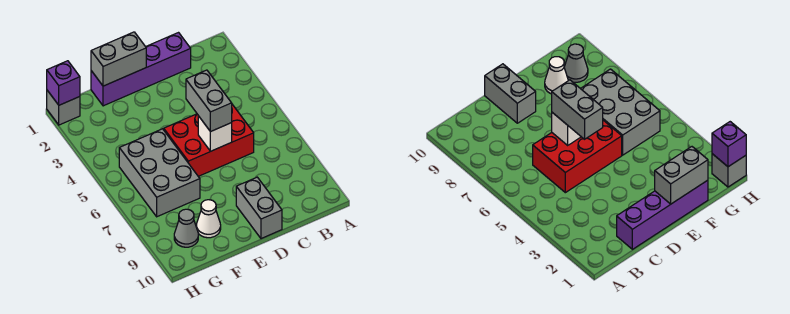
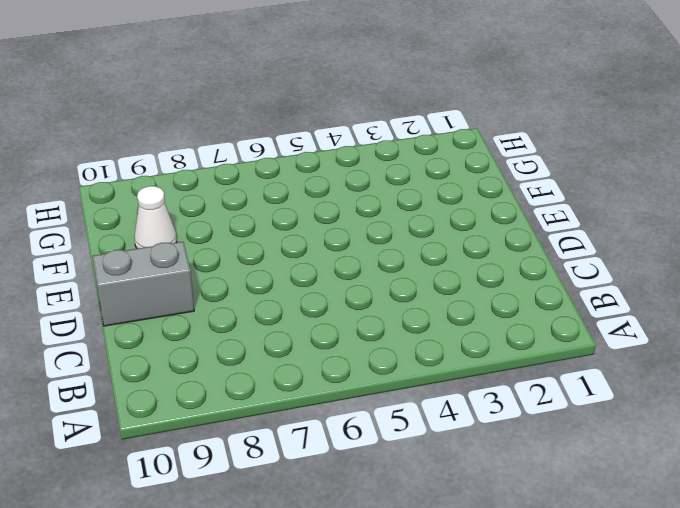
none -> purple brick C1:F1 level 1
none -> red brick C5:E6 level 1

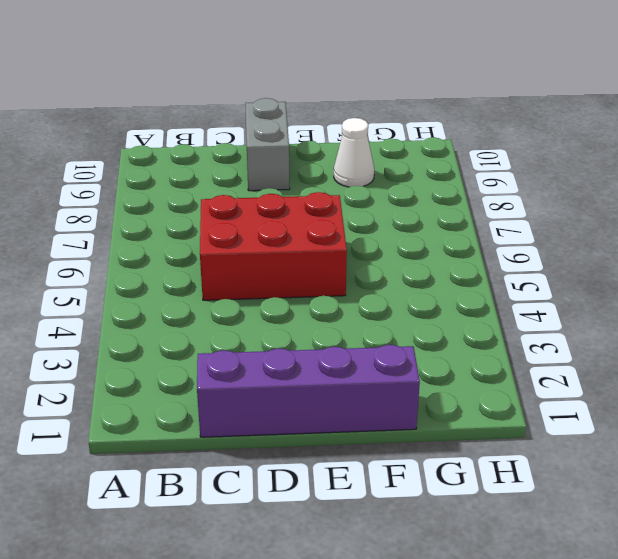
none -> grey brick F5:G7 level 1
none -> grey cone G9 level 1

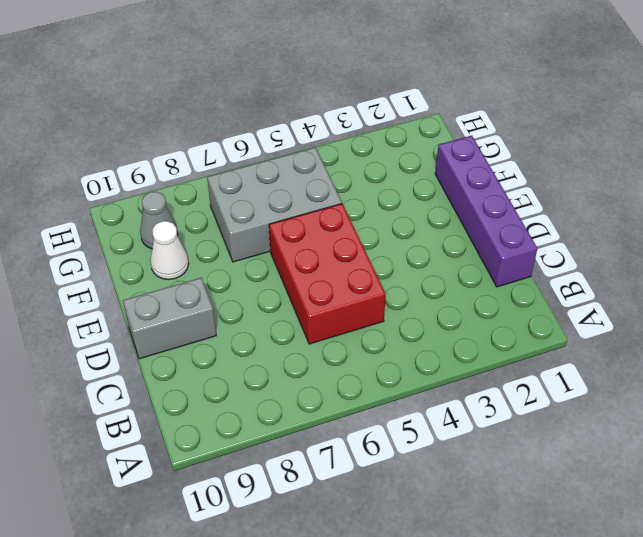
none -> grey brick H1 level 1
none -> white brick D6 level 2

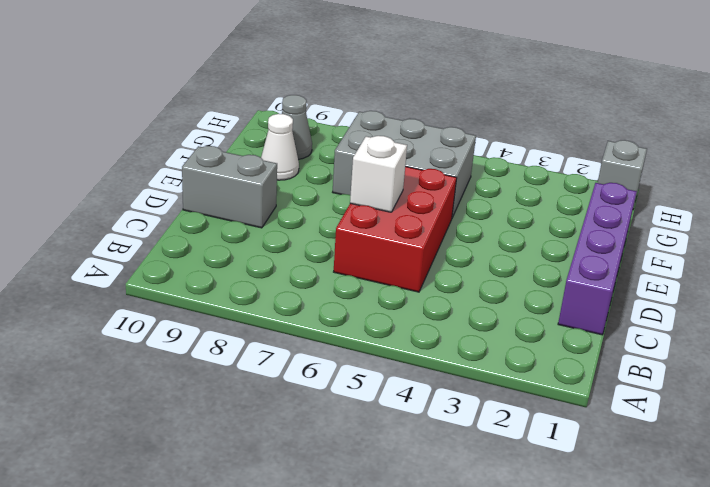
none -> grey brick E1:F1 level 2
none -> purple brick H1 level 2

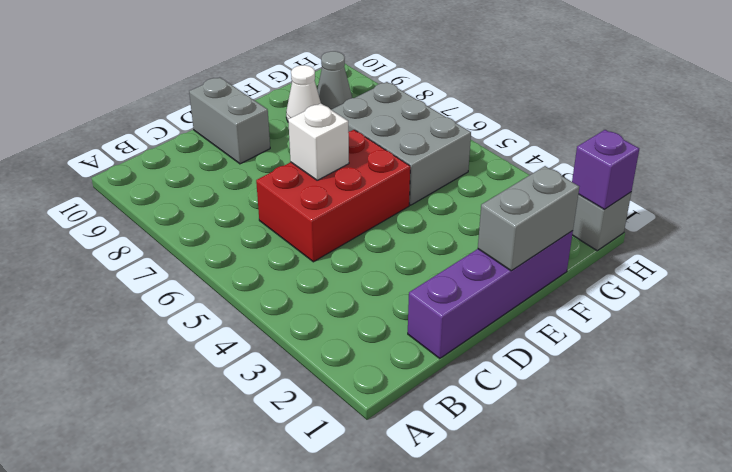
none -> grey brick D5:D6 level 3

